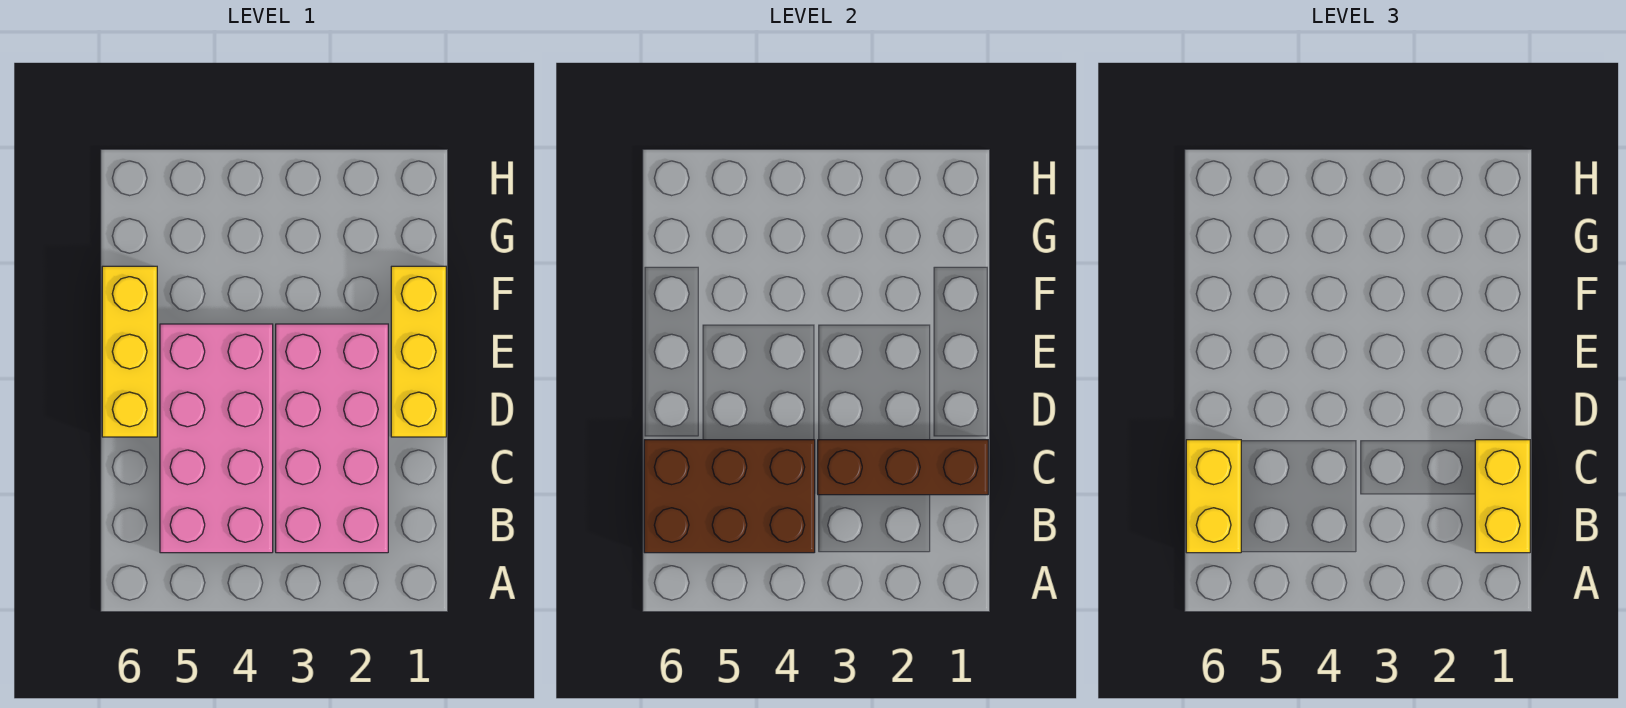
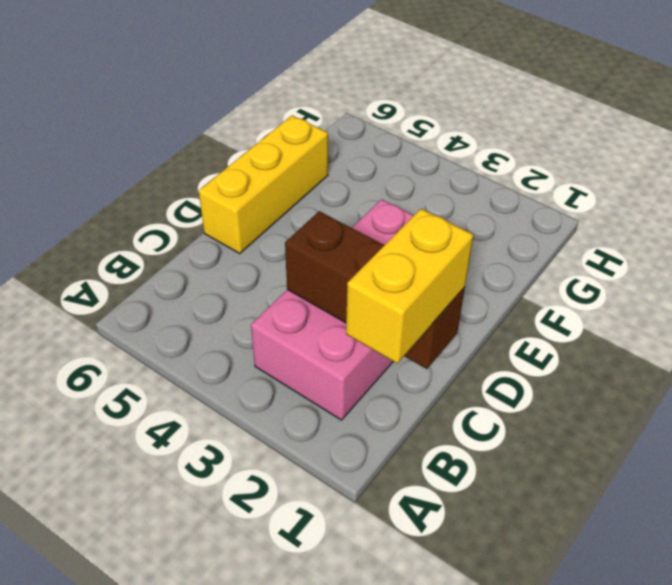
none -> pink brick B4:E5 level 1
none -> yellow brick D1:F1 level 1

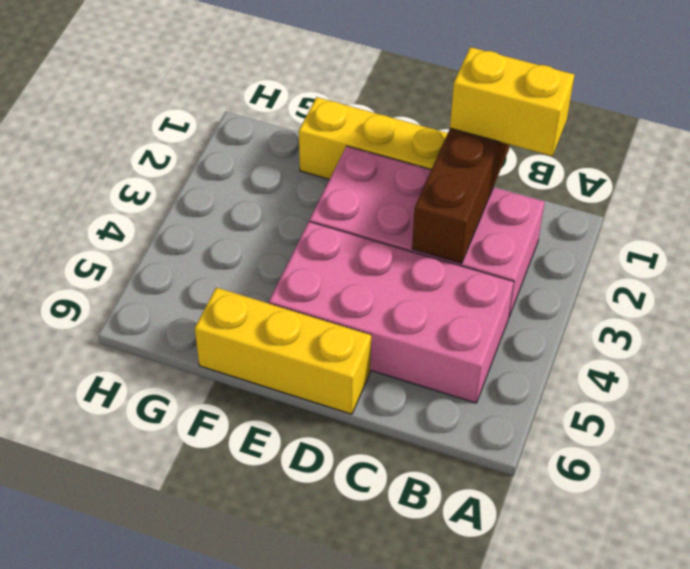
none -> brown brick B4:C6 level 2
none -> yellow brick B6:C6 level 3

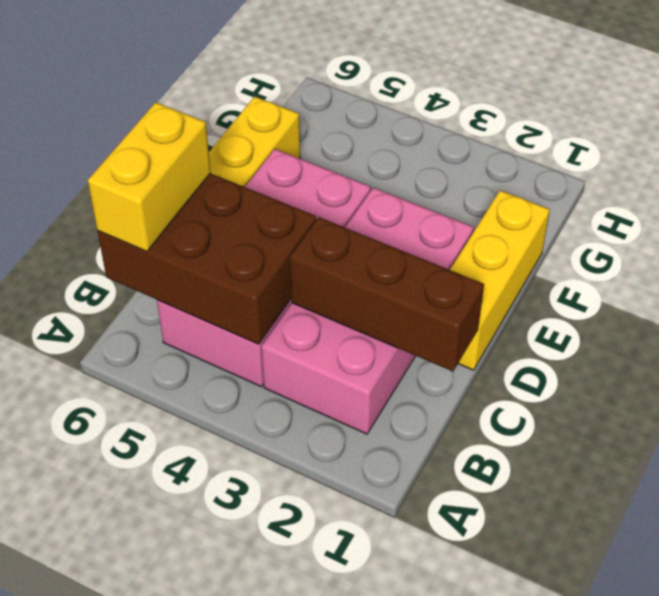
none -> yellow brick B1:C1 level 3

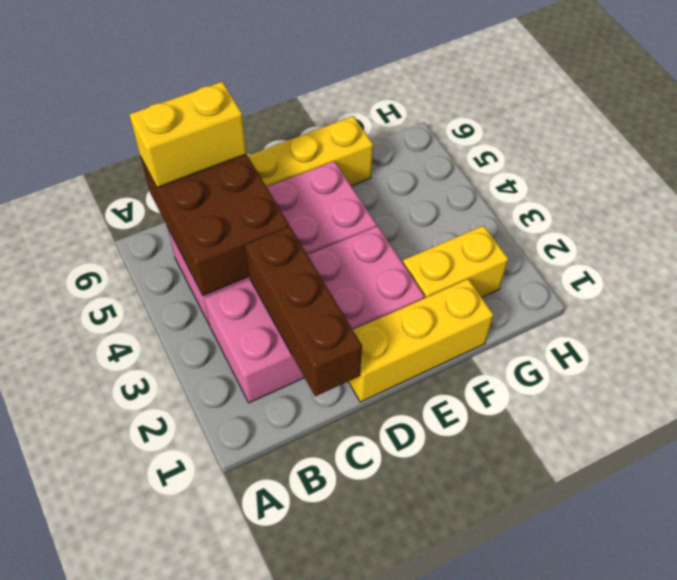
yellow brick F2:G2 level 1 -> yellow brick B1:C1 level 3

